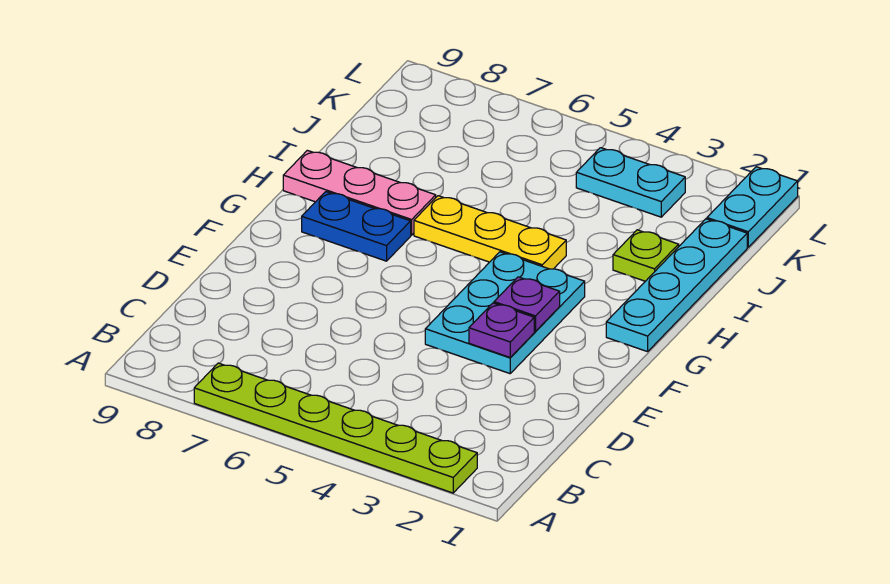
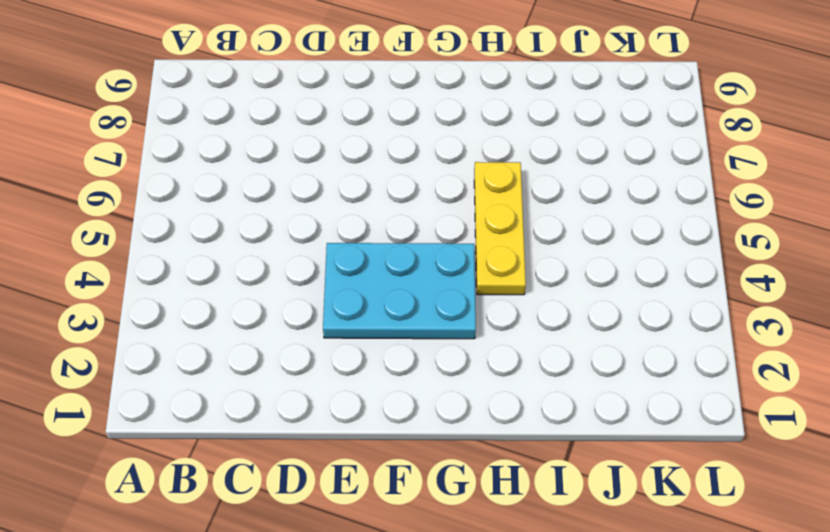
none -> lime plate A2:A7 level 1
none -> cyan plate G1:J1 level 1

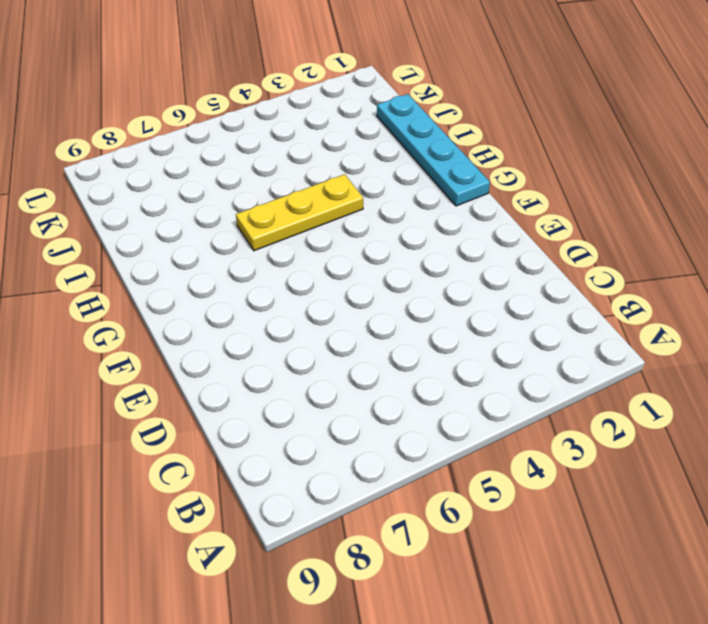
none -> lime plate A2:A7 level 1
none -> cyan plate E3:G4 level 1

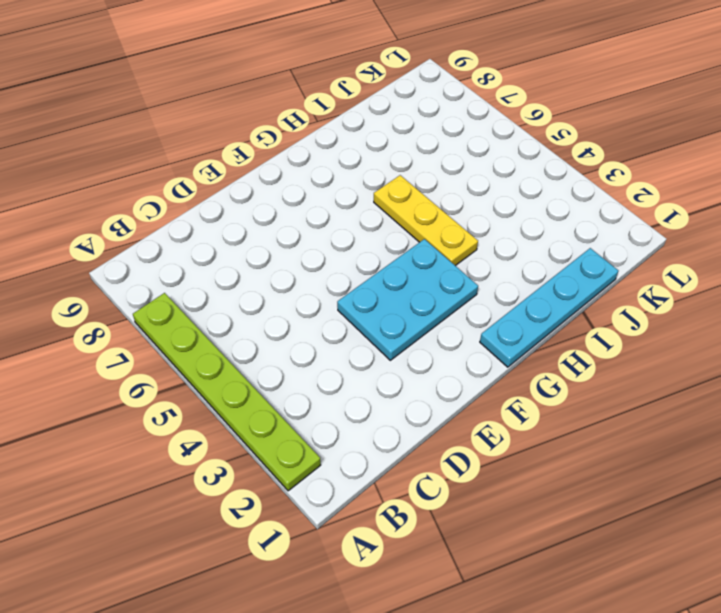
none -> blue plate G7:G8 level 1
none -> pink plate H7:H9 level 1

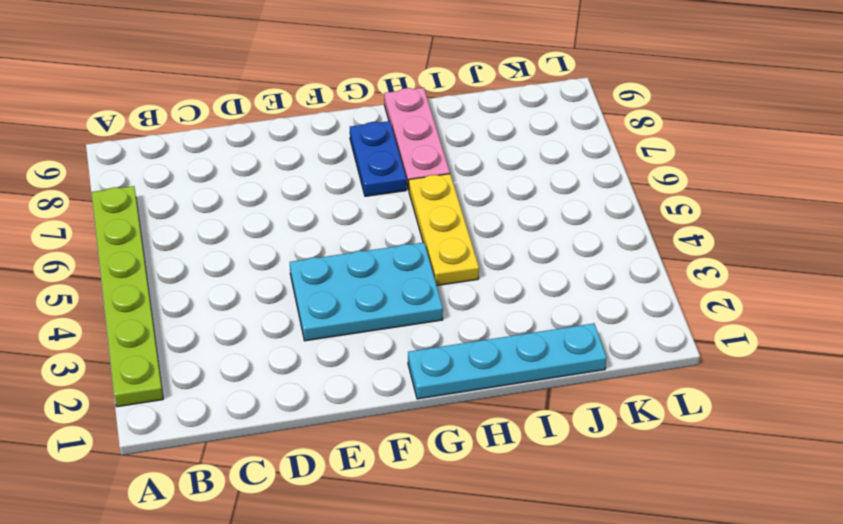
none -> lime plate I2 level 1
none -> cyan plate K1:L1 level 1

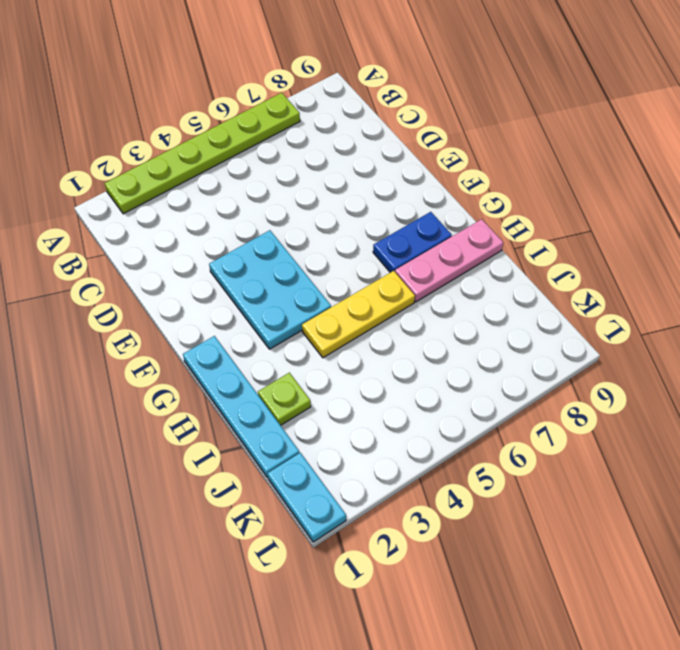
none -> cyan plate K3:K4 level 1
none -> purple plate E3 level 2

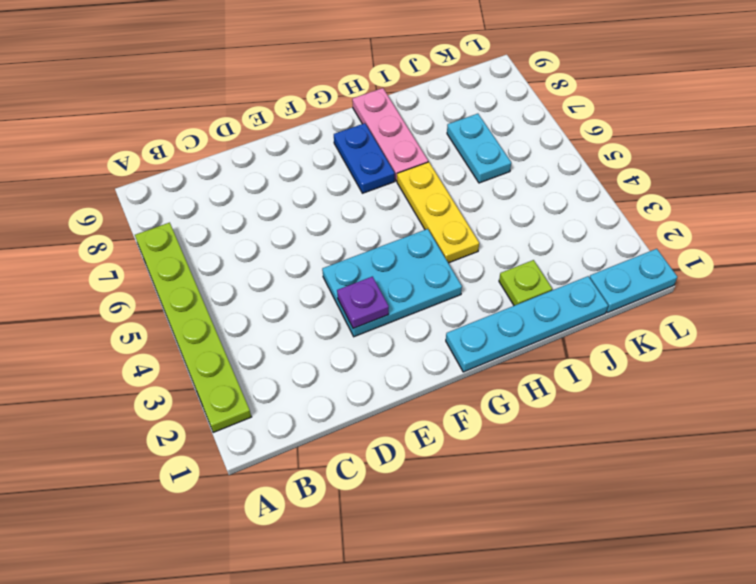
cyan plate J6:J7 level 1 -> cyan plate K3:K4 level 1
none -> purple plate F3 level 2

